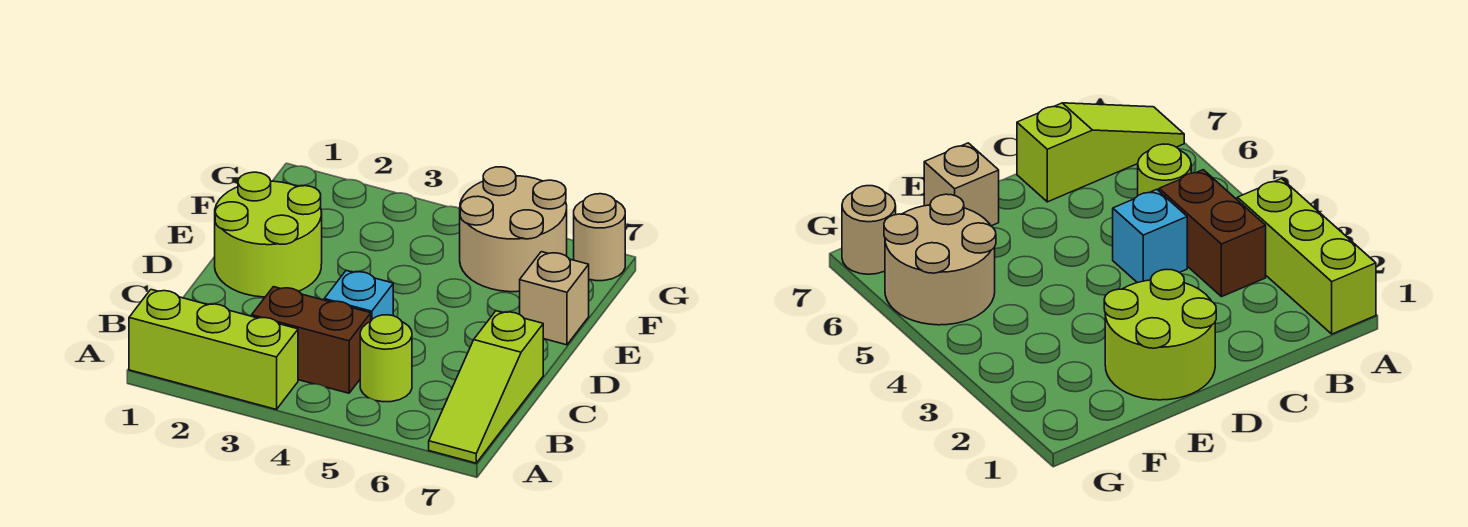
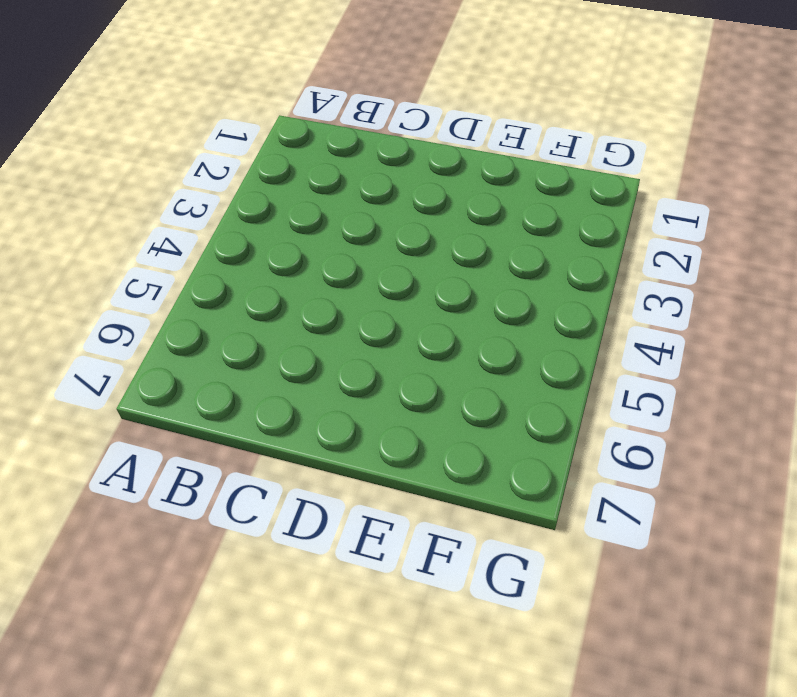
none -> lime brick A1:A3 level 1
none -> lime slope A7:C7 level 1 top C

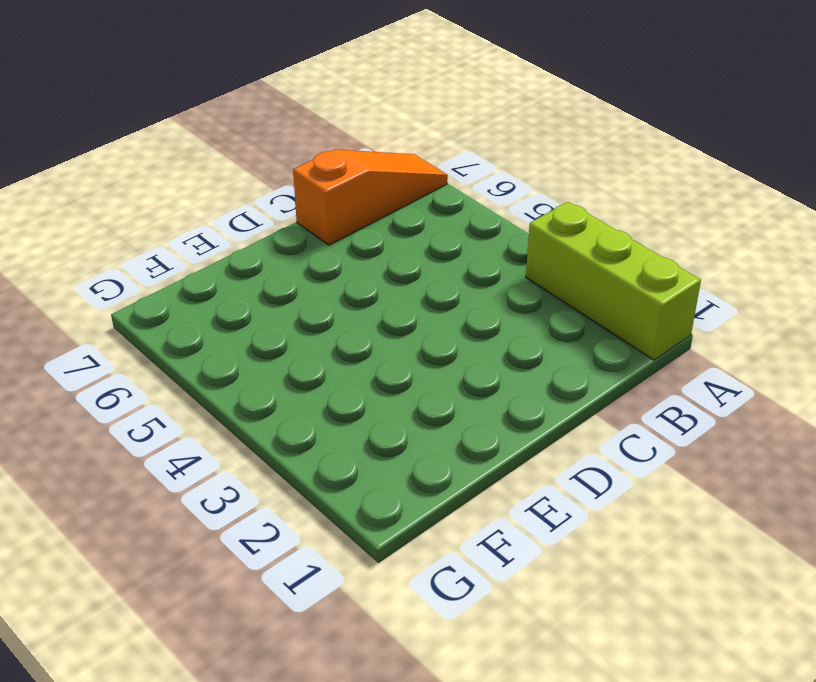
orange slope A7:C7 level 1 top C -> lime slope A7:C7 level 1 top C
none -> brown brick B3:B4 level 1
none -> lime round brick B5 level 1

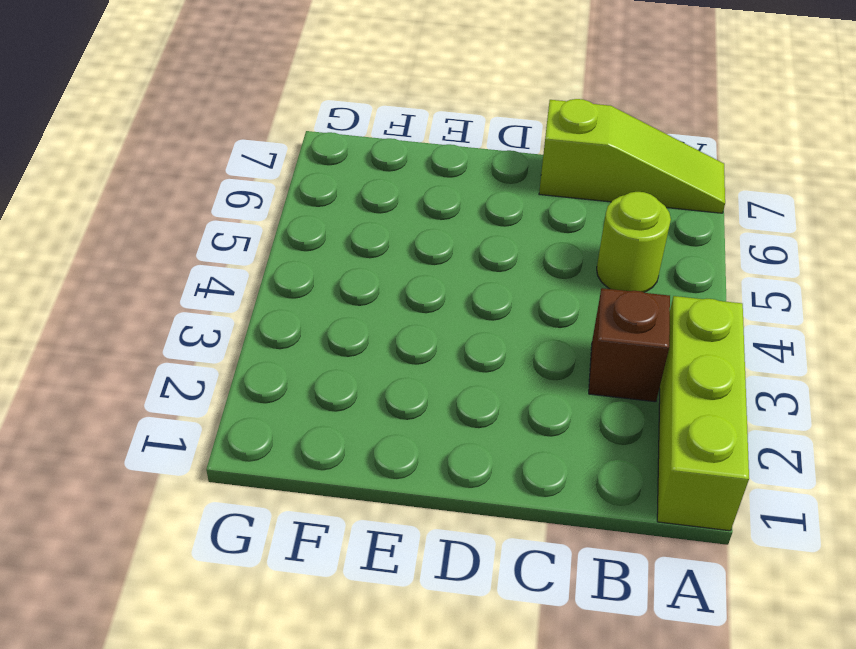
brown brick B3 level 1 -> brown brick B3:B4 level 1
none -> cyan brick C4 level 1
none -> lime round brick D1:E2 level 1

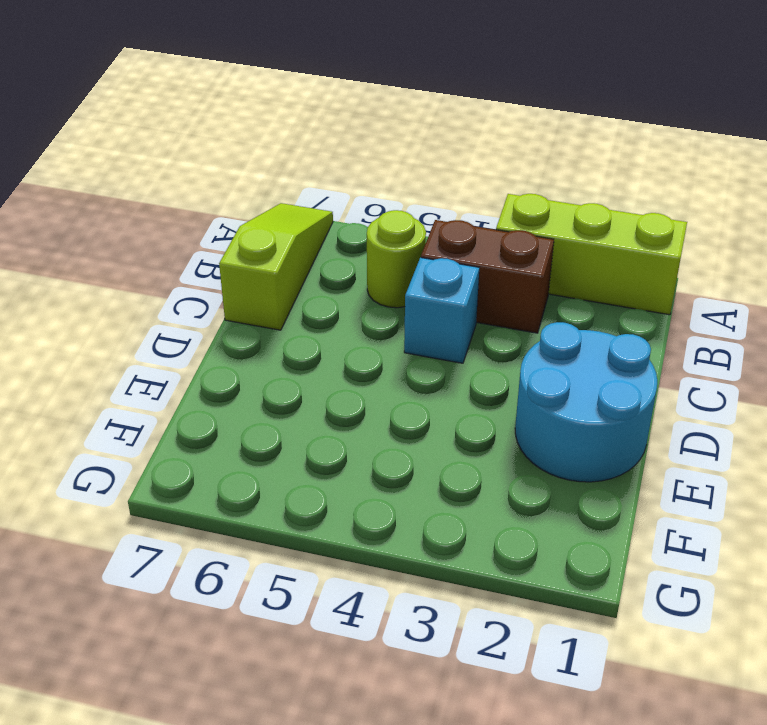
cyan round brick D1:E2 level 1 -> lime round brick D1:E2 level 1
none -> tan brick E7 level 1
none -> tan round brick F5:G6 level 1

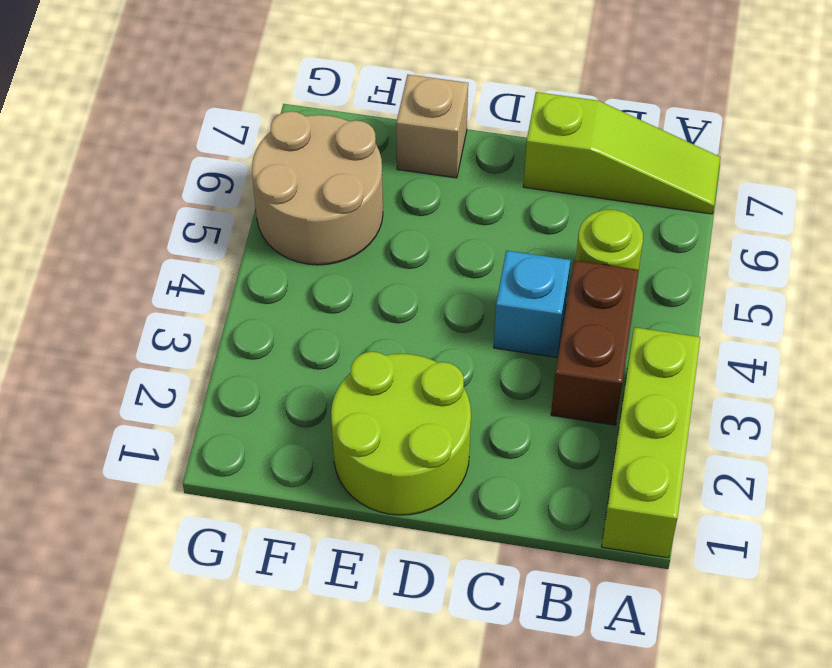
none -> tan round brick G7 level 1

